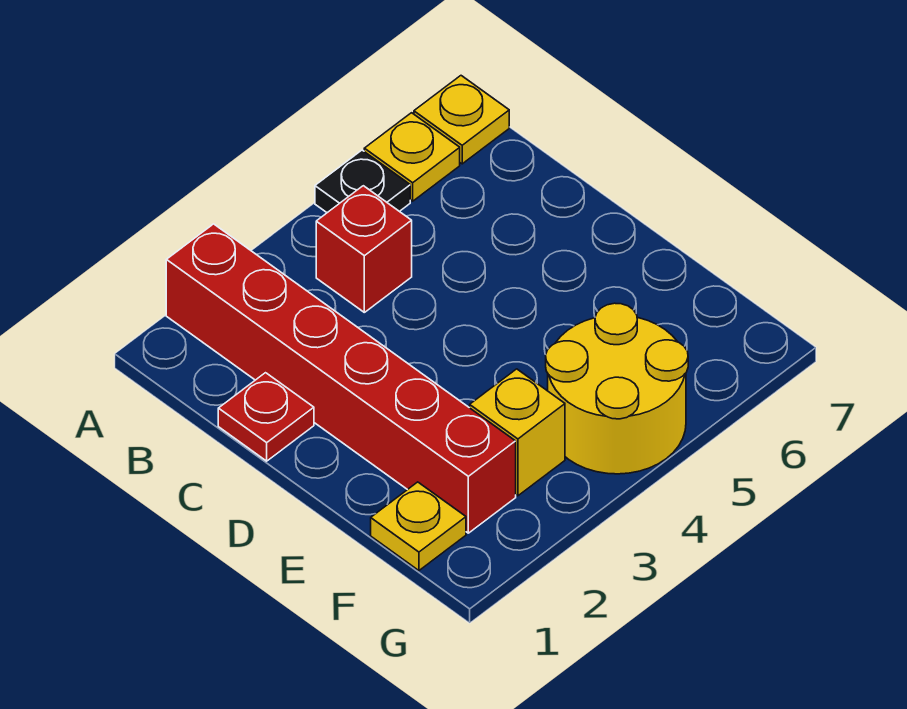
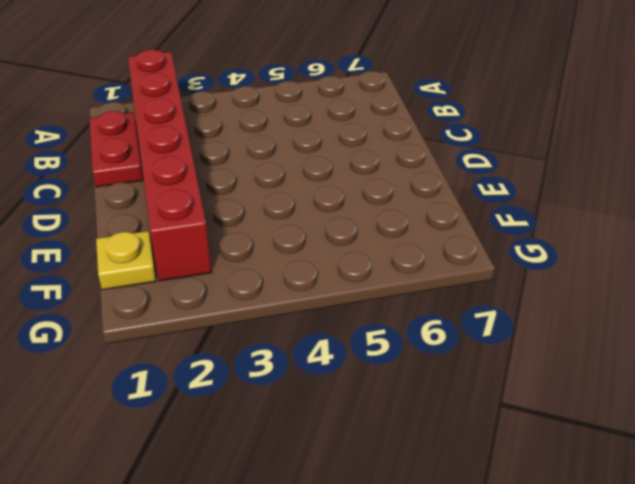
red plate B1:C1 level 1 -> red plate C1 level 1
none -> black plate A5 level 1
none -> yellow plate A6 level 1

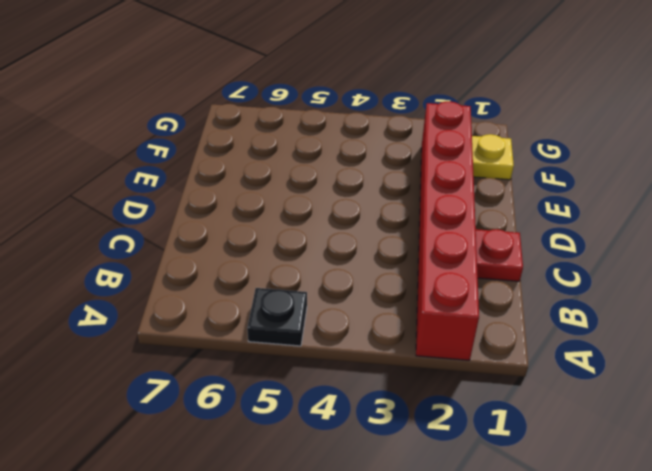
none -> yellow plate A6 level 1
none -> yellow plate A7 level 1

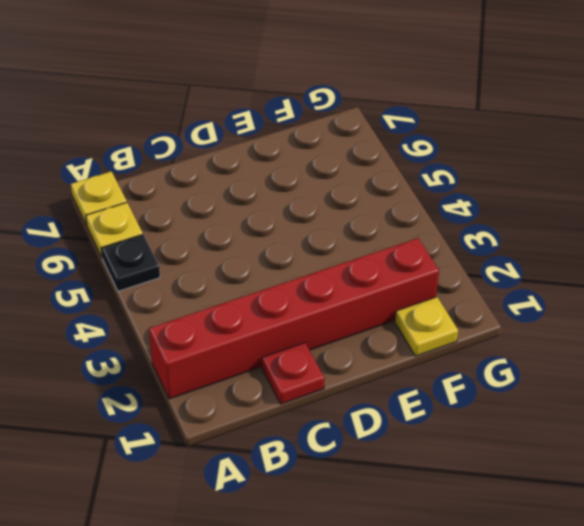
none -> red brick B4 level 1
none -> yellow brick F3 level 1

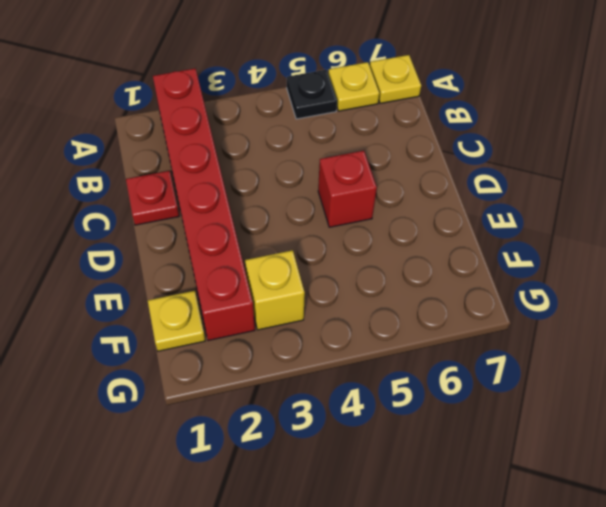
red brick D5 level 1 -> red brick B4 level 1
none -> yellow round brick F4:G5 level 1

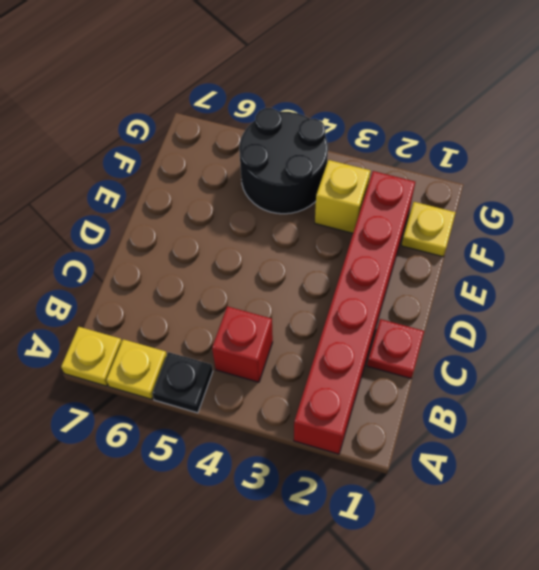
black round brick F4:G5 level 1 -> yellow round brick F4:G5 level 1

